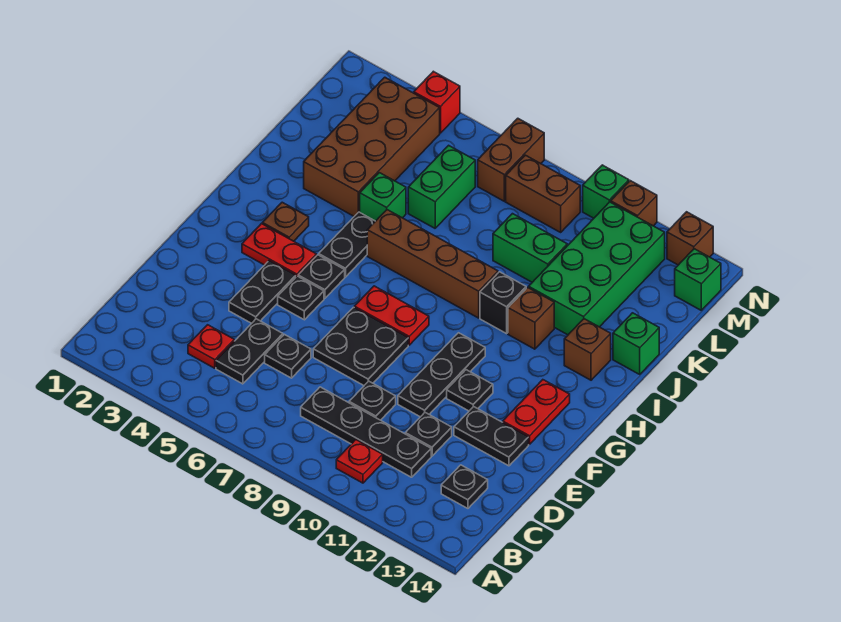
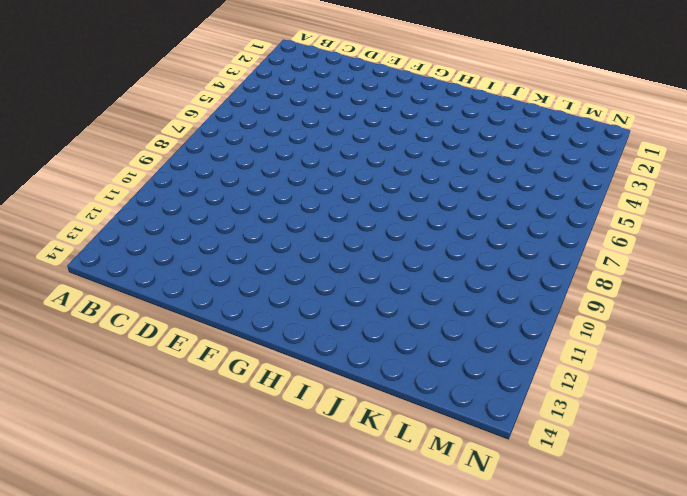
none -> red plate B10 level 1
none -> red plate C4 level 1
none -> black plate C5:D5 level 1
none -> black plate C8:C11 level 1

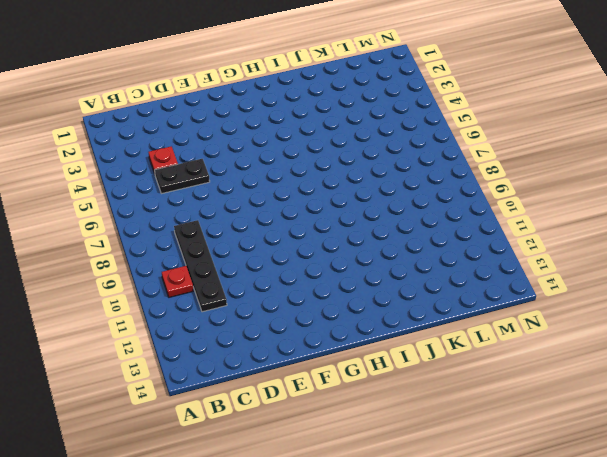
none -> black plate C13 level 1
none -> black plate D6 level 1
none -> black plate D9 level 1
none -> black plate D11 level 1

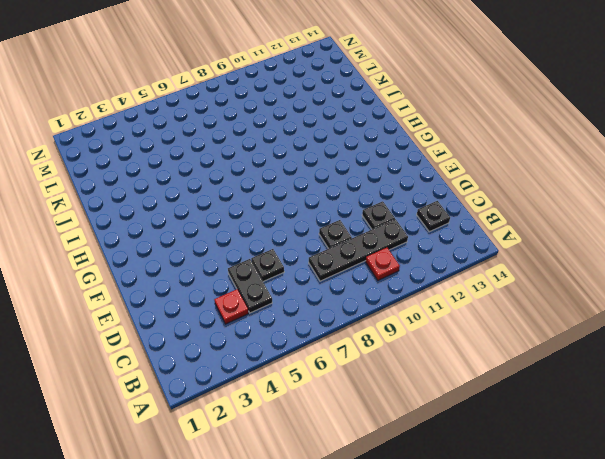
none -> black plate E4:F4 level 1
none -> black plate E7:F8 level 1
none -> black plate E10:G10 level 1
none -> black plate E12:E13 level 1

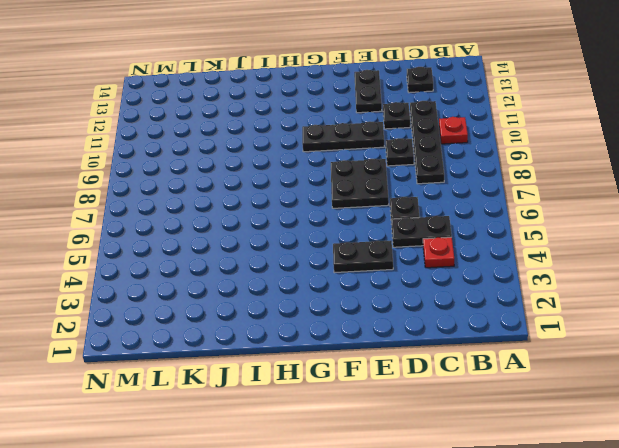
none -> black plate F5 level 1
none -> black plate F11 level 1
none -> red plate F13:G13 level 1
none -> red plate G3:G4 level 1

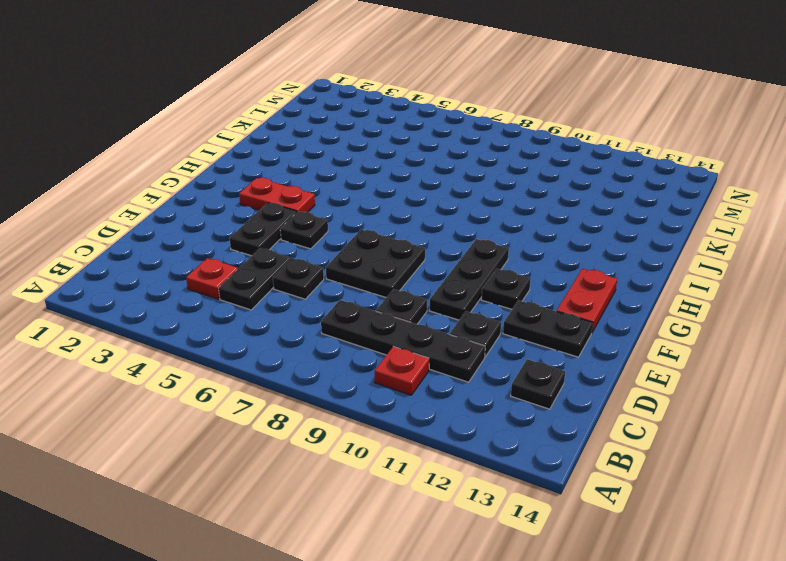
none -> black plate G5 level 1
none -> red plate G7:G8 level 1
none -> brown plate H3 level 1
none -> black plate H5:I5 level 1

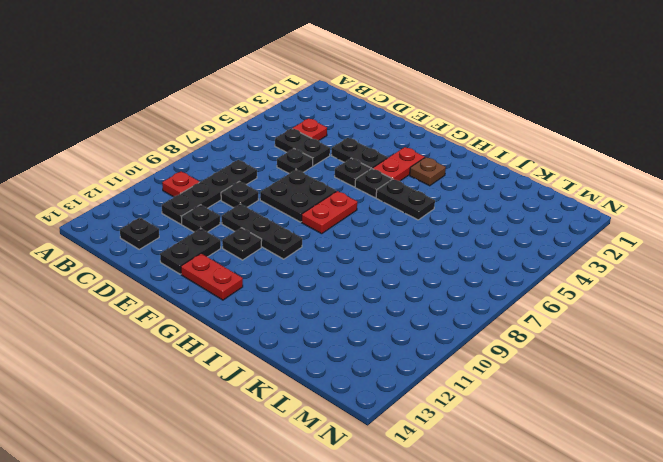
none -> brown brick I6:I9 level 1
none -> black brick I10 level 1
none -> brown brick I11 level 1
none -> brown brick I13 level 1

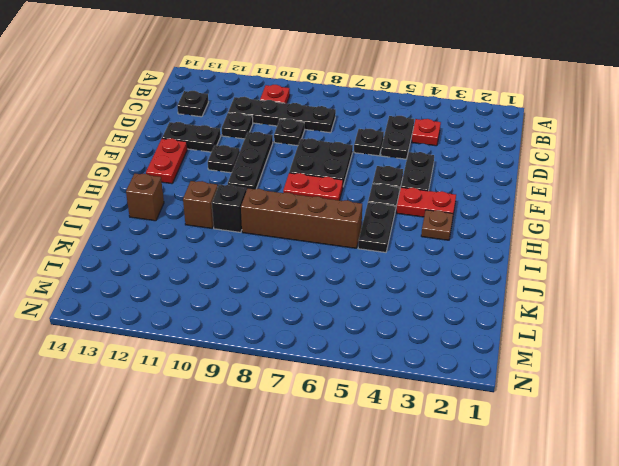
none -> brown brick J3:M4 level 1
none -> green brick J5 level 1
none -> green brick J11:M12 level 1
none -> green brick J14 level 1

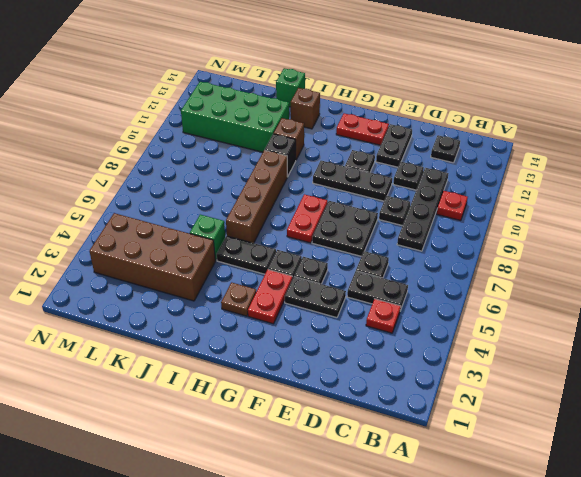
none -> green brick K6:L6 level 1
none -> green brick K9:K10 level 1
none -> brown brick M7:N7 level 1
none -> brown brick M8:M9 level 1

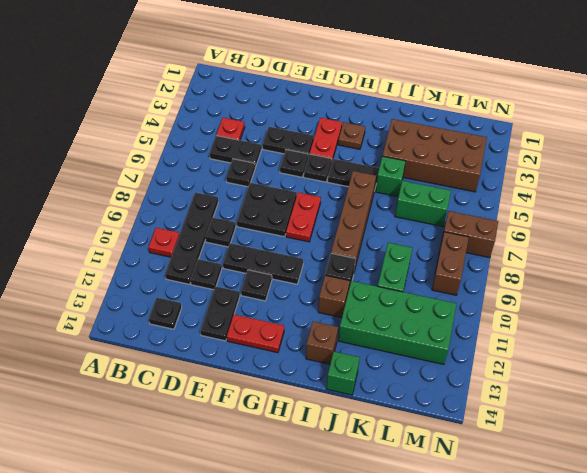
none -> green brick M14 level 1
none -> red brick N4 level 1
none -> green brick N10 level 1
none -> brown brick N11 level 1

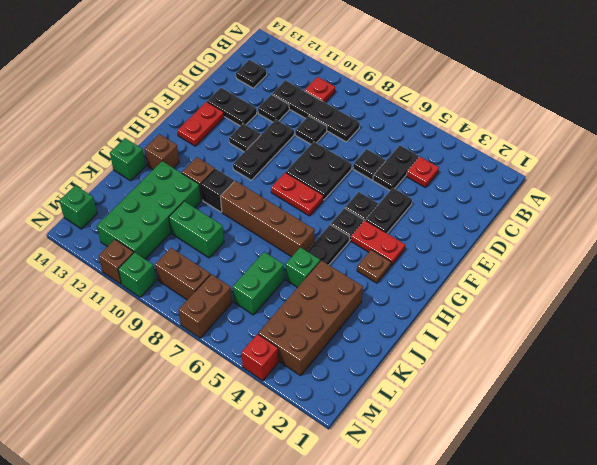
none -> brown brick N13 level 1

